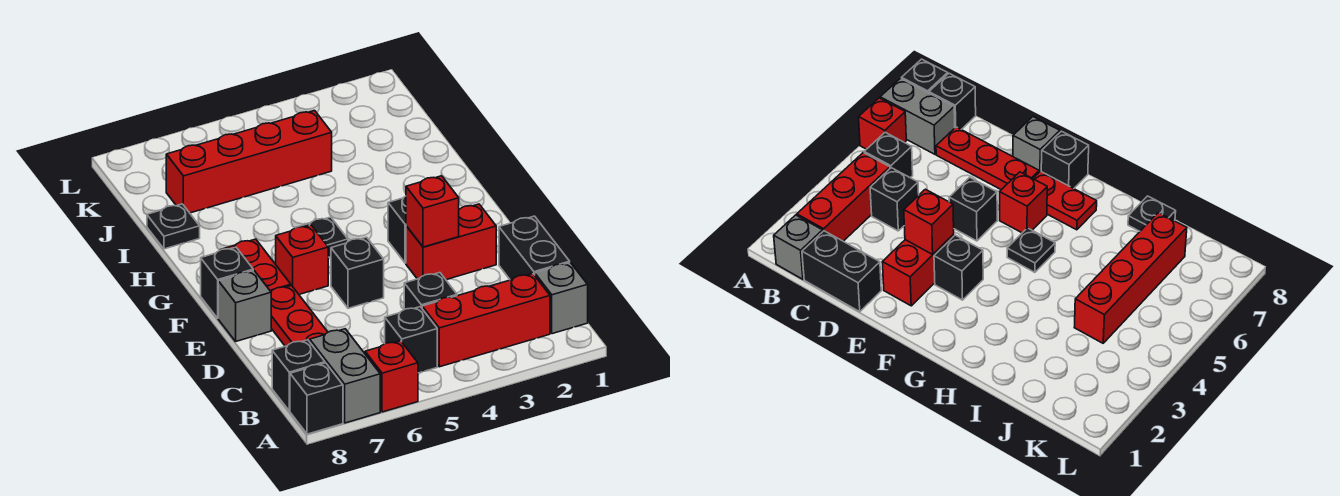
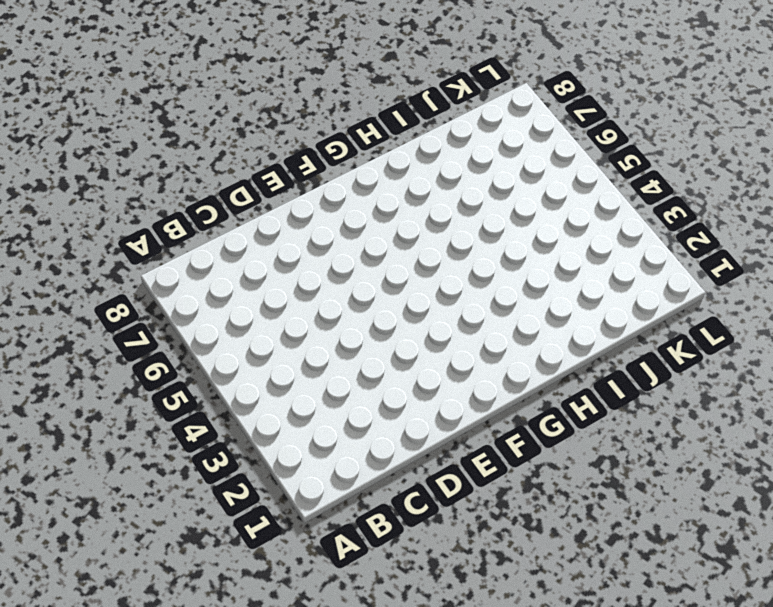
none -> red brick A6 level 1
none -> grey brick A7:B7 level 1
none -> black brick A8 level 1

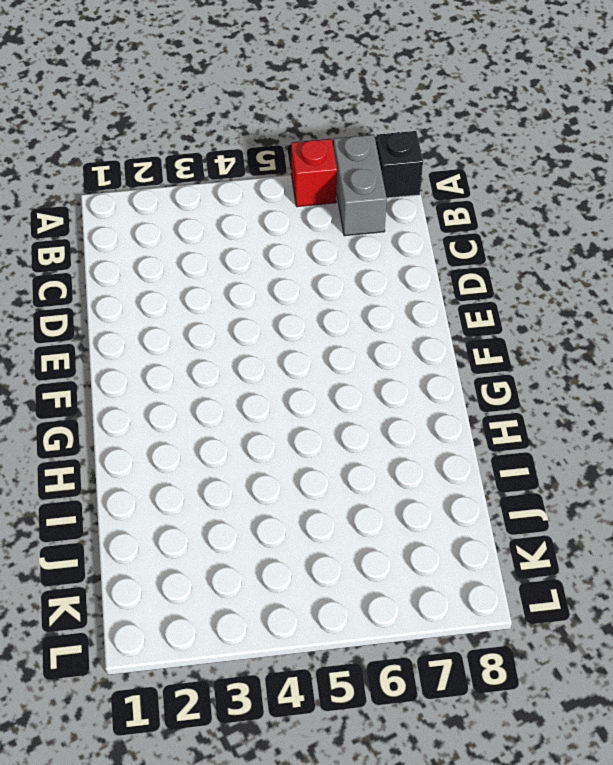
none -> grey brick B1 level 1
none -> red brick B2:B4 level 1
none -> black brick B5 level 1

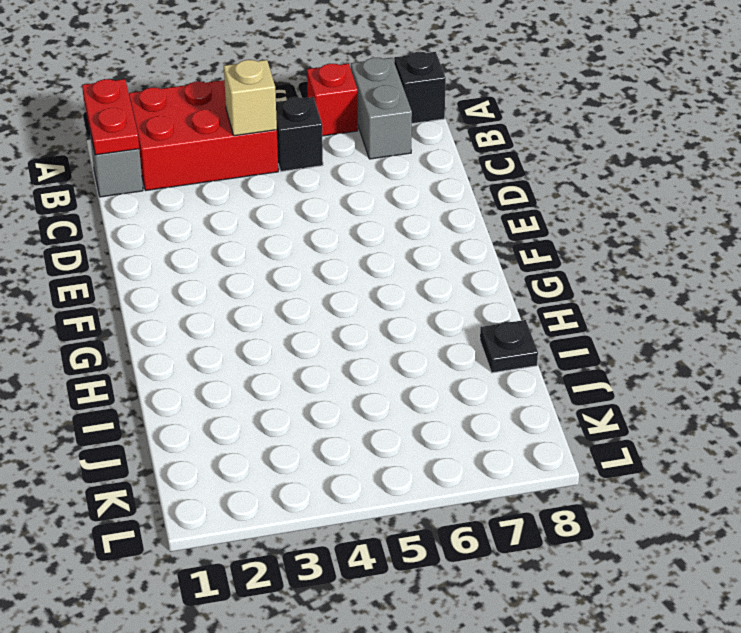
red plate A1:B1 level 2 -> red plate F7:G7 level 1
red brick A2:B4 level 1 -> red brick B2:B4 level 1
tan brick B4 level 2 -> none
none -> black brick B8 level 1
none -> black brick C1:D1 level 1
none -> black brick C4 level 1

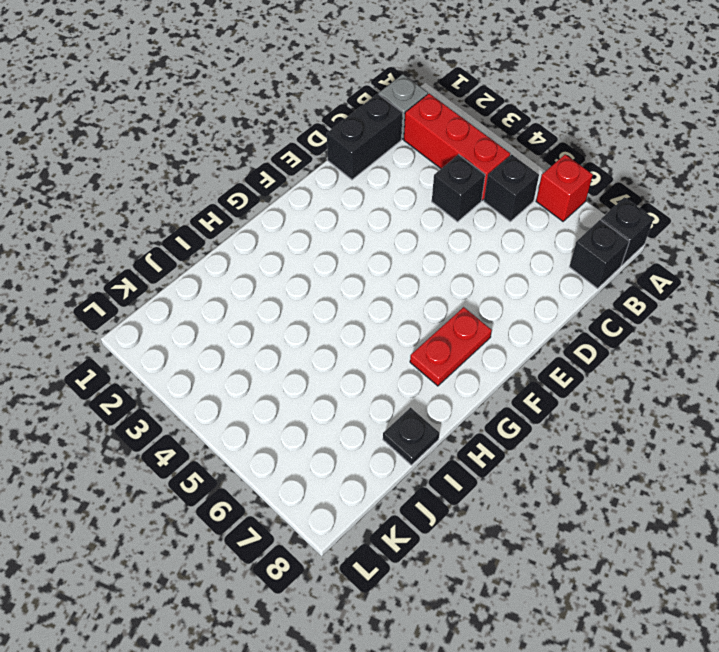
none -> grey brick A7:B7 level 1
none -> red plate C7:E7 level 1
none -> red brick E2:E3 level 1

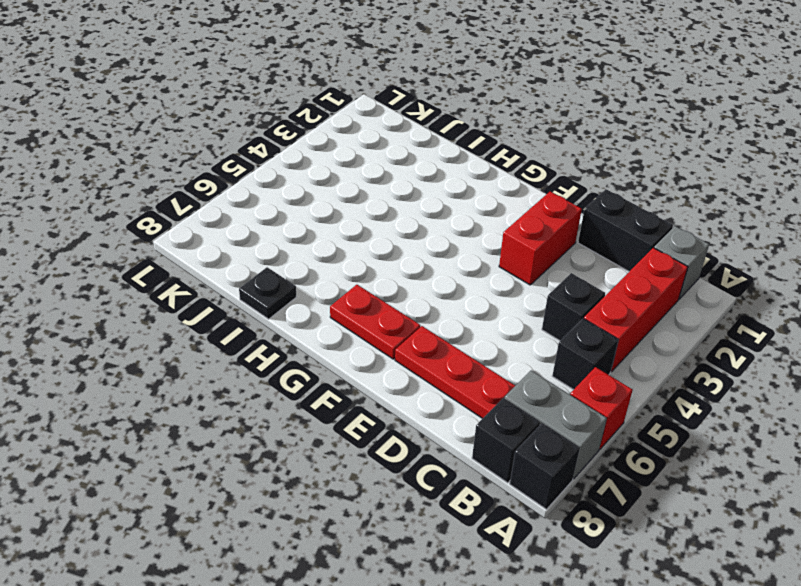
none -> black brick E5 level 1
none -> grey brick E8 level 1
none -> black brick F3 level 1

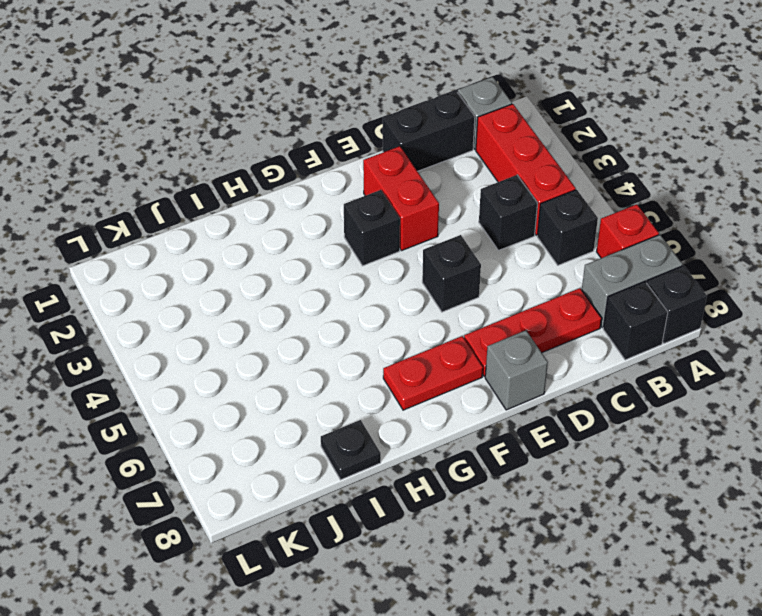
none -> red brick F6 level 1
none -> black brick F8 level 1
none -> black plate G5 level 1

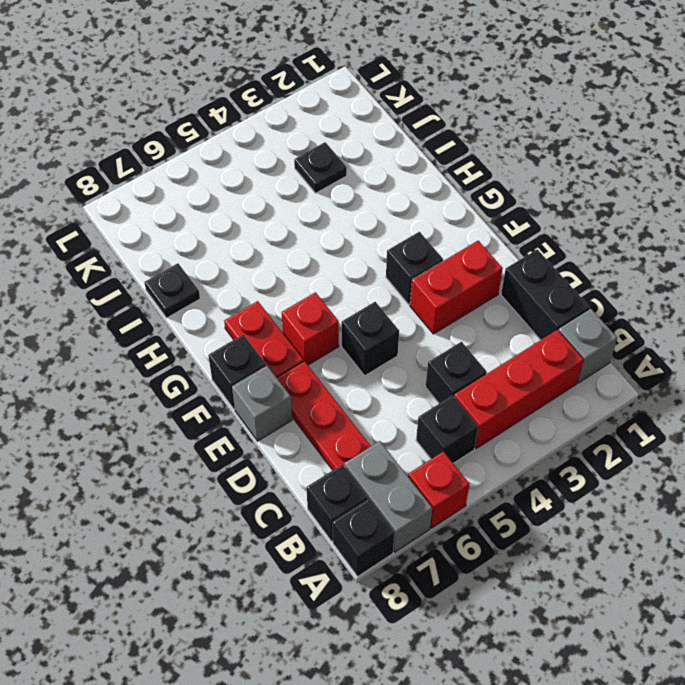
black plate J3 level 1 -> black plate G5 level 1
none -> red brick J4:J7 level 1
none -> red brick E3 level 2

